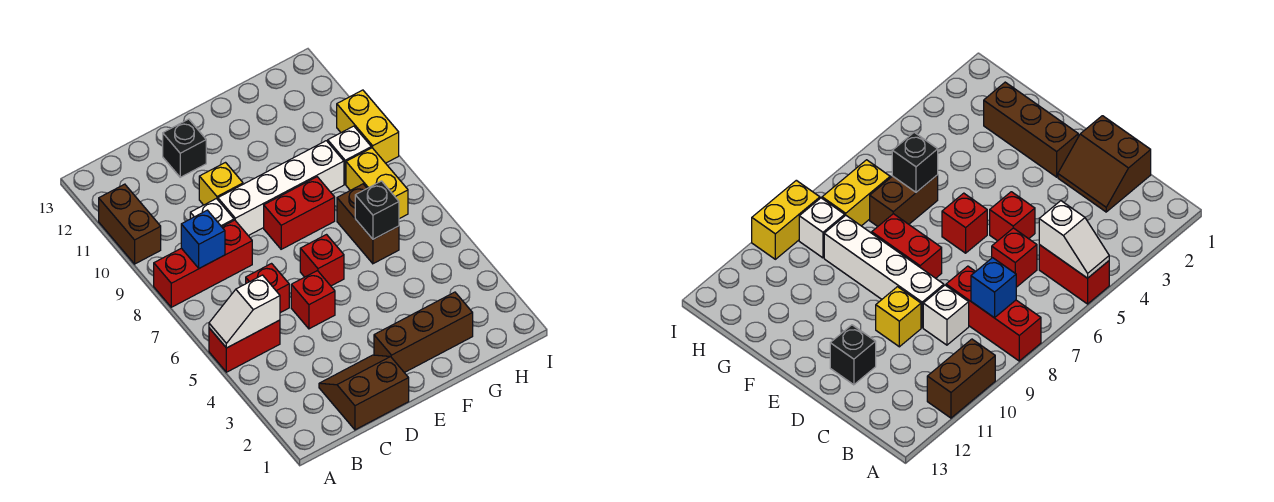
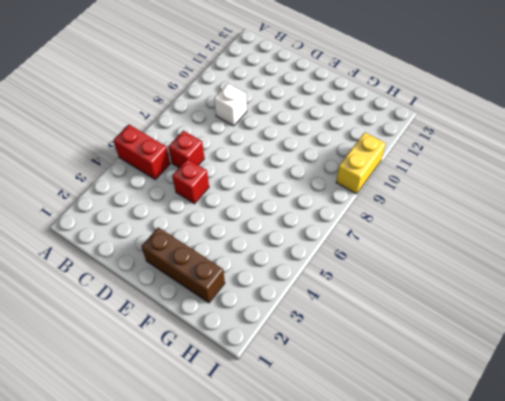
none -> red brick A8:C8 level 1
none -> brown brick A10:A11 level 1
none -> brown slope C1:D2 level 1 top 1

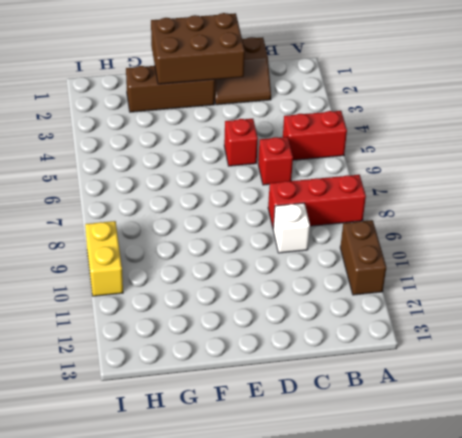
brown brick D1:F2 level 2 -> none
none -> white brick D9:G9 level 1
none -> yellow brick D10 level 1
none -> black brick D12 level 1

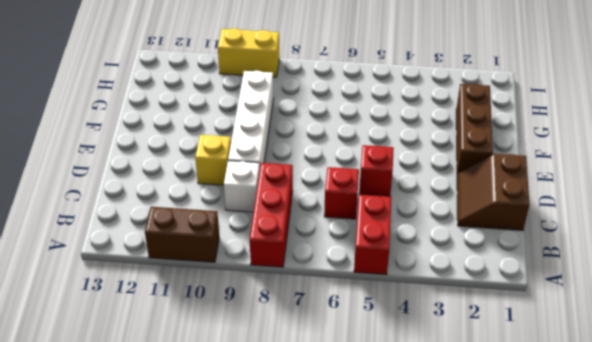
none -> black brick D12 level 1
none -> red brick E6 level 1
none -> red brick E8:F8 level 1

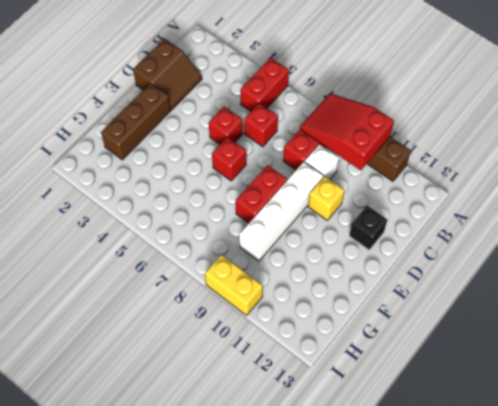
red slope A8:B10 level 2 top 10 -> blue brick B8 level 2
none -> brown brick G6:G7 level 1
none -> yellow brick H7:H8 level 1
none -> white brick H9 level 1

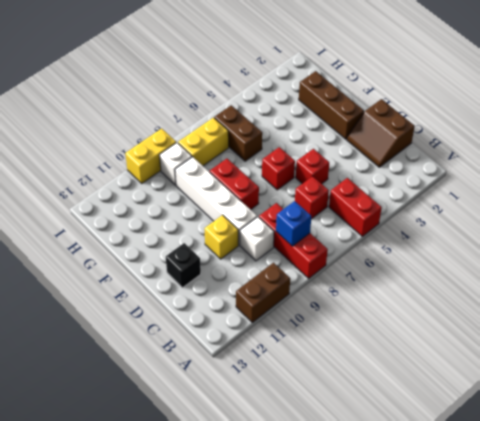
brown brick G6:H6 level 1 -> brown brick G6:G7 level 1
none -> white slope A5:B5 level 2 top B
none -> black brick G6 level 2

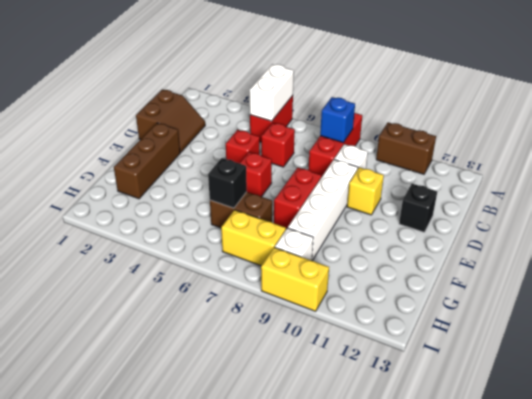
white brick A5:B5 level 2 -> white slope A5:B5 level 2 top B

